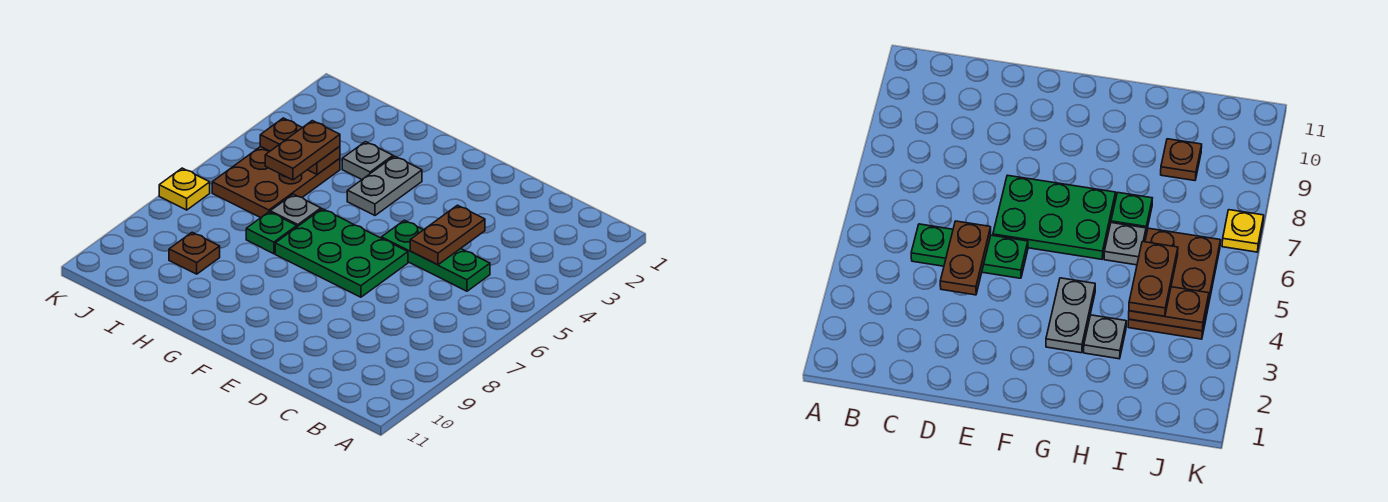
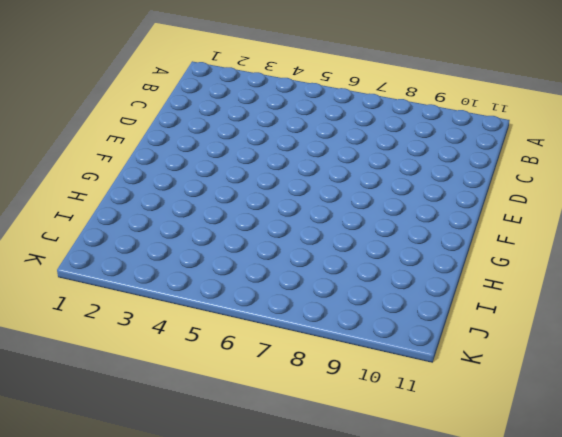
none -> green plate C5:E5 level 1
none -> green plate E6:G7 level 1
none -> grey plate G3:G4 level 1

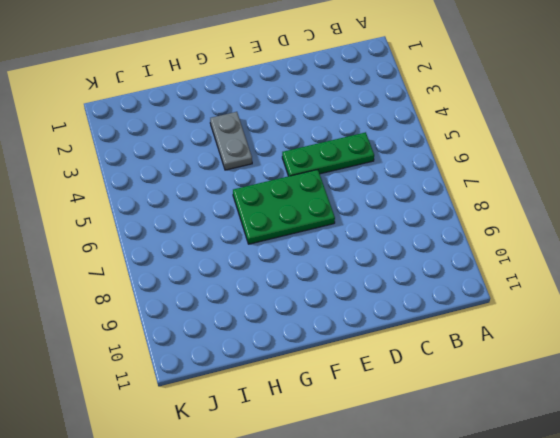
none -> grey plate H3 level 1
none -> grey plate H6 level 1
none -> green plate H7 level 1

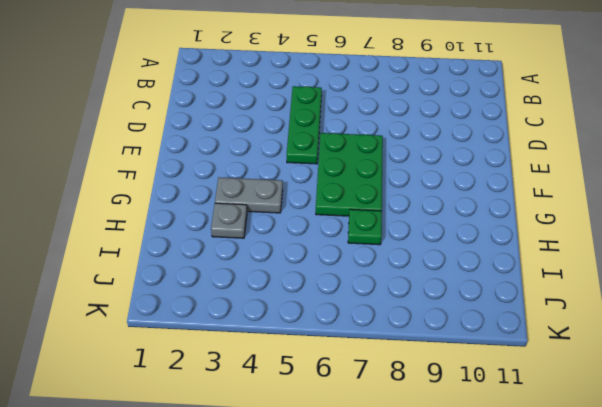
none -> grey plate H6 level 1
none -> brown plate I4:J6 level 1
none -> brown plate I9 level 1

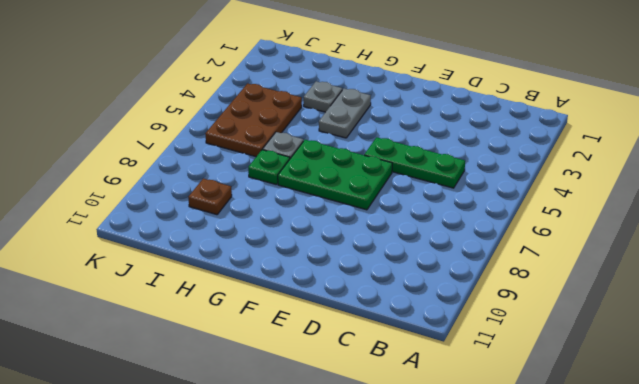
none -> yellow plate K7 level 1
none -> brown plate D4:D5 level 2
none -> brown plate I4:J4 level 2

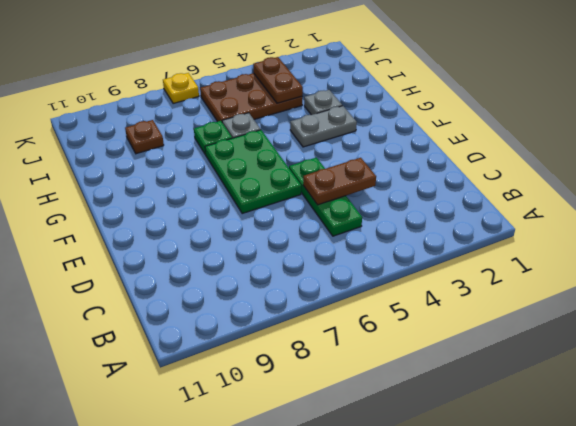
none -> brown plate I4:I5 level 3

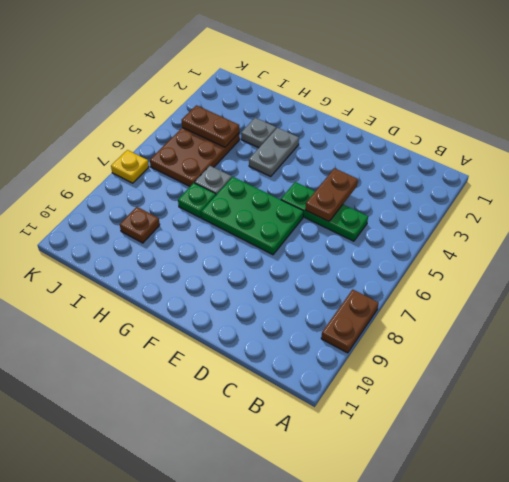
brown plate A8:A9 level 1 -> brown plate I4:I5 level 3

